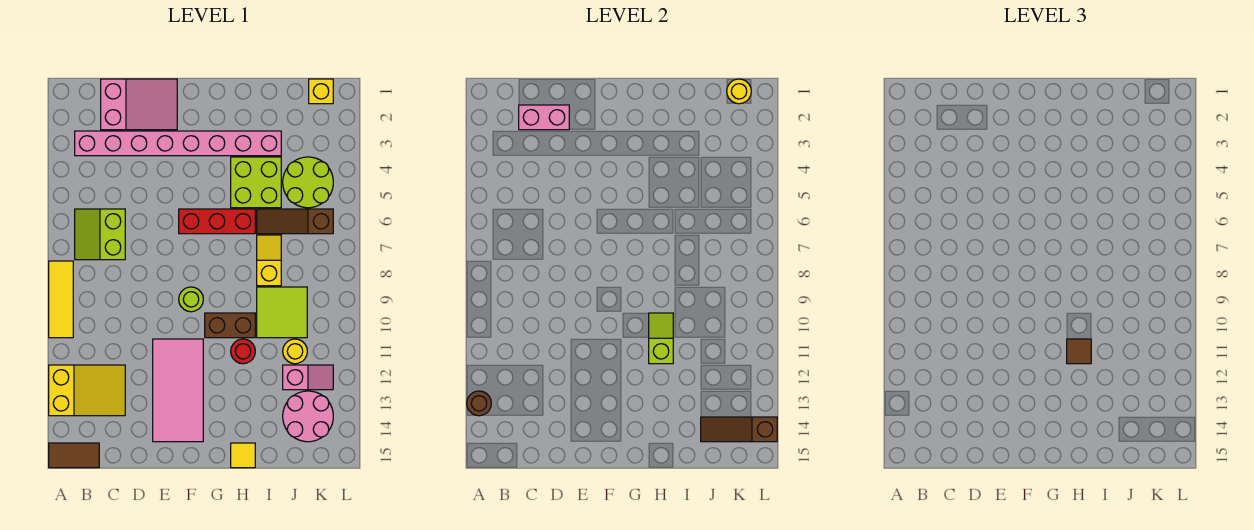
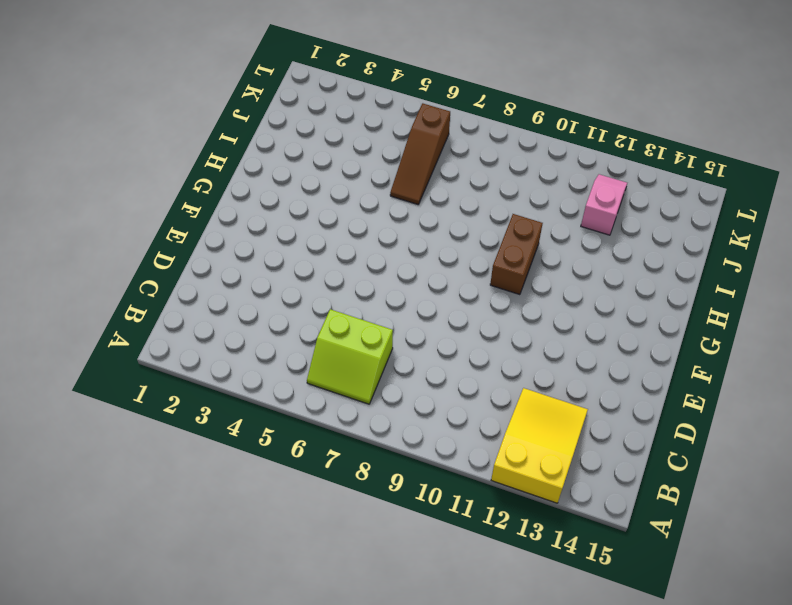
none -> yellow tile A8:A10 level 1
none -> brown tile A15:B15 level 1
none -> pink brick B3:I3 level 1

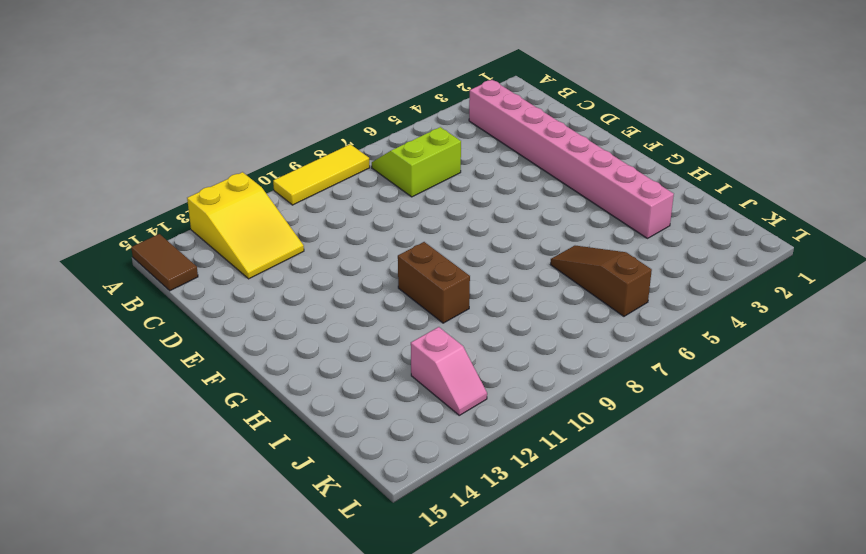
none -> pink slope C1:E2 level 1 top C
none -> pink tile E11:F14 level 1
none -> red brick F6:H6 level 1

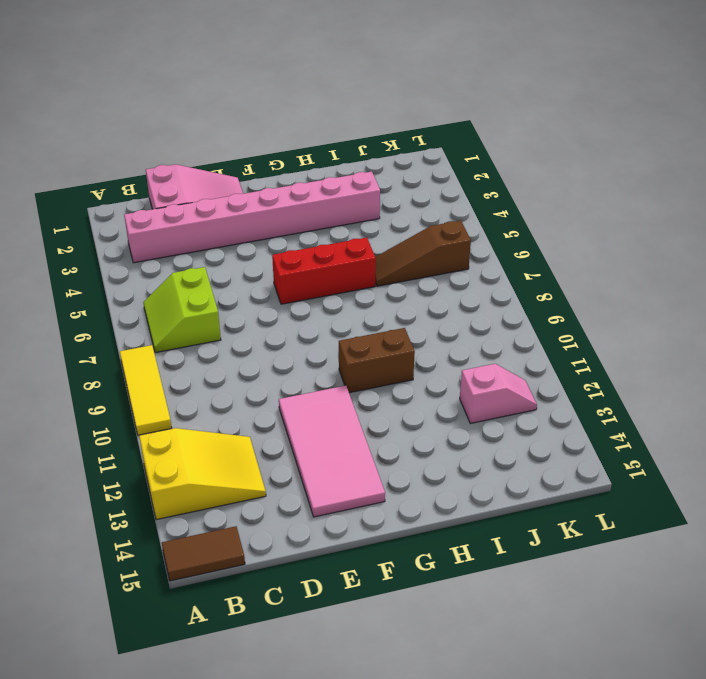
none -> lime round brick F9 level 1
none -> lime brick H4:I5 level 1
none -> red round brick H11 level 1

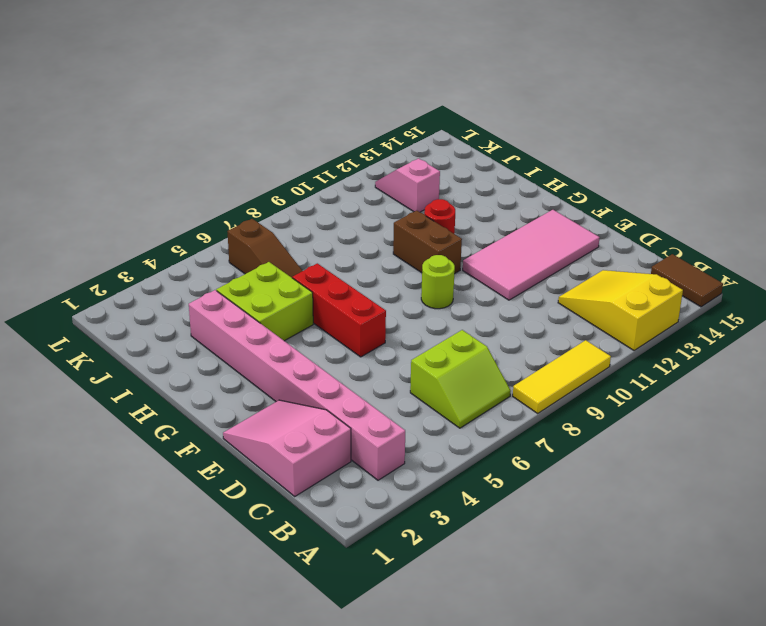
none -> yellow tile H15 level 1
none -> yellow slope I7:I8 level 1 top 8
none -> lime tile I9:J10 level 1

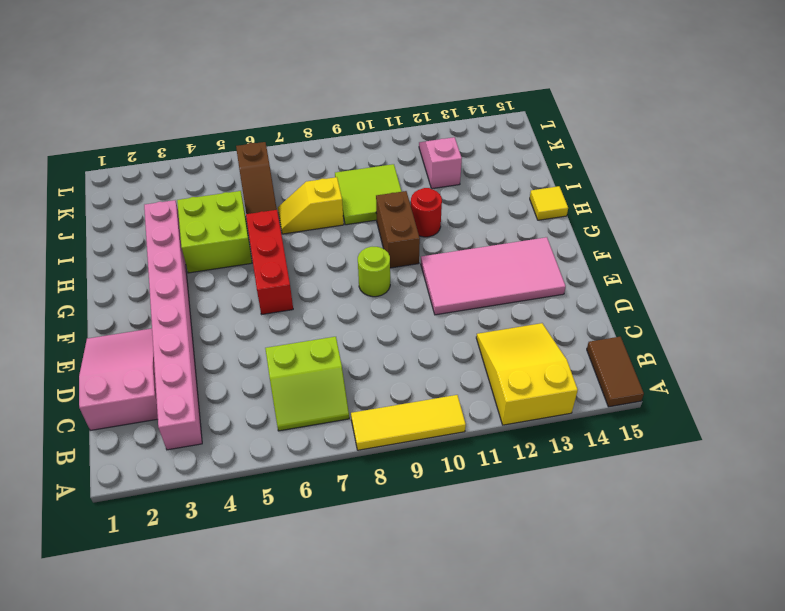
none -> lime round brick J4:K5 level 1
none -> yellow round brick J11 level 1
none -> pink round brick J13:K14 level 1

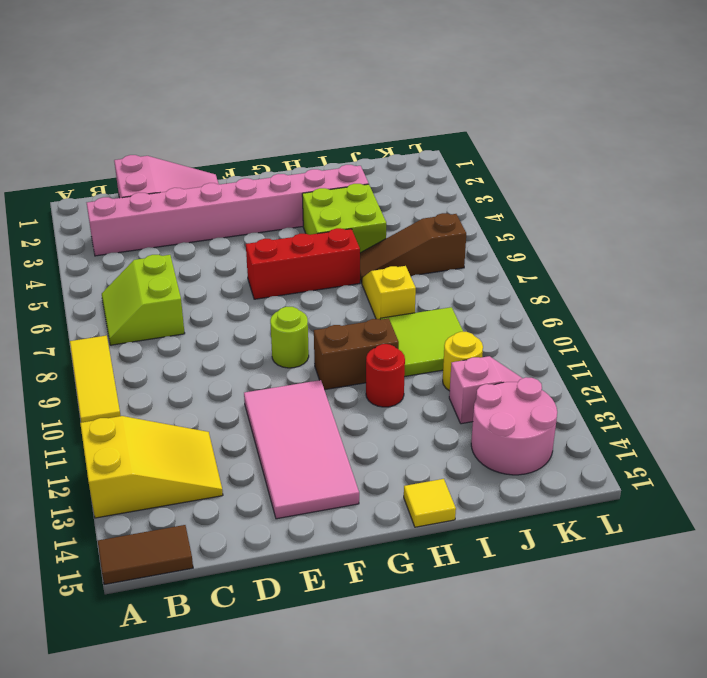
none -> lime round brick J4:K5 level 1
none -> yellow brick K1 level 1
none -> brown round brick A13 level 2

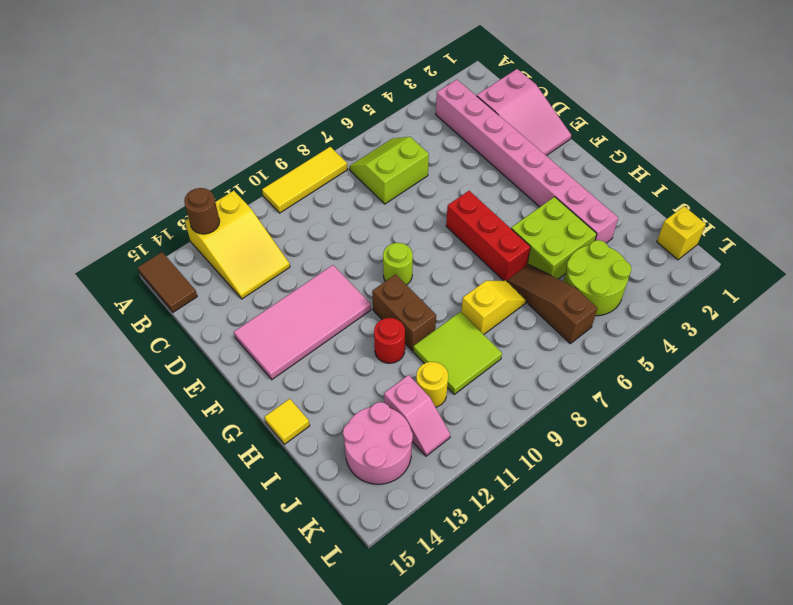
none -> pink brick C2:D2 level 2
none -> lime slope H10:H11 level 2 top 11
none -> brown slope J14:L14 level 2 top L

